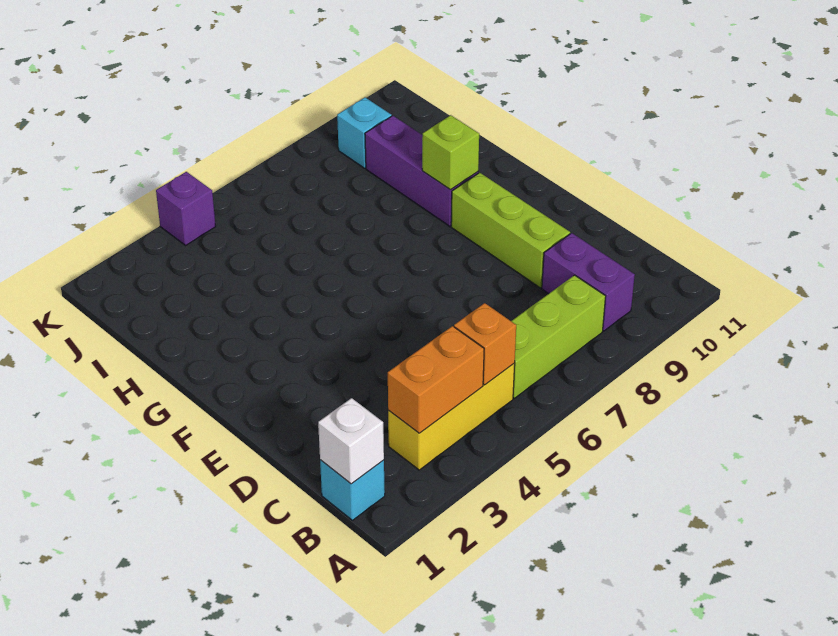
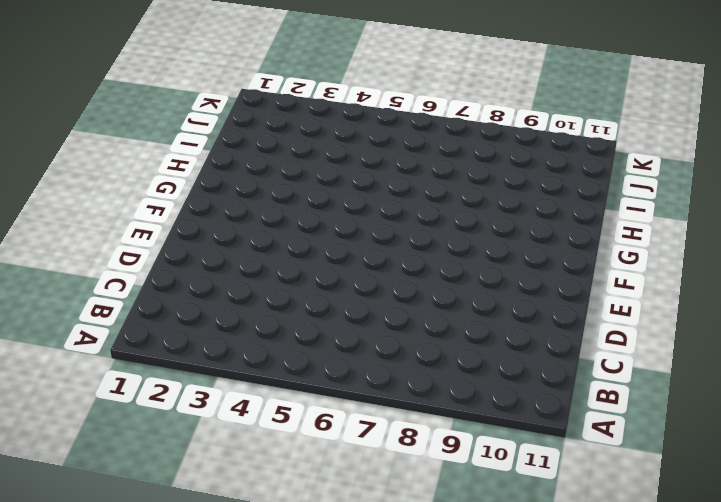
none -> cyan brick B1 level 1
none -> yellow brick B3:B5 level 1
none -> lime brick B6:B8 level 1

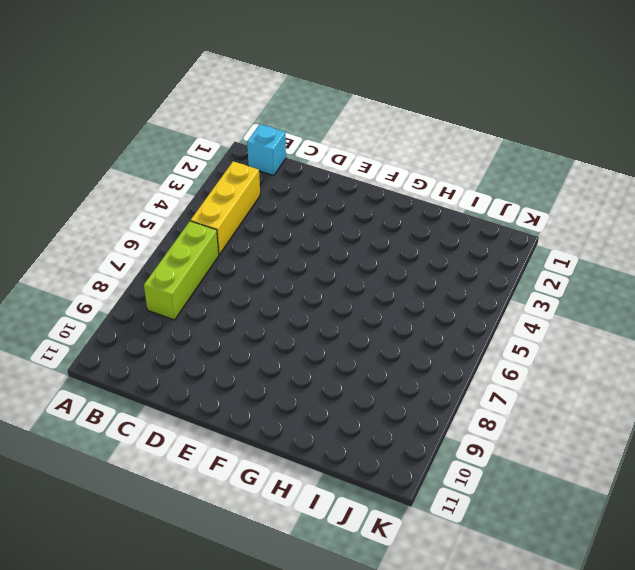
none -> purple brick B9:C9 level 1
none -> lime brick D9:F9 level 1
none -> purple brick G9:I9 level 1

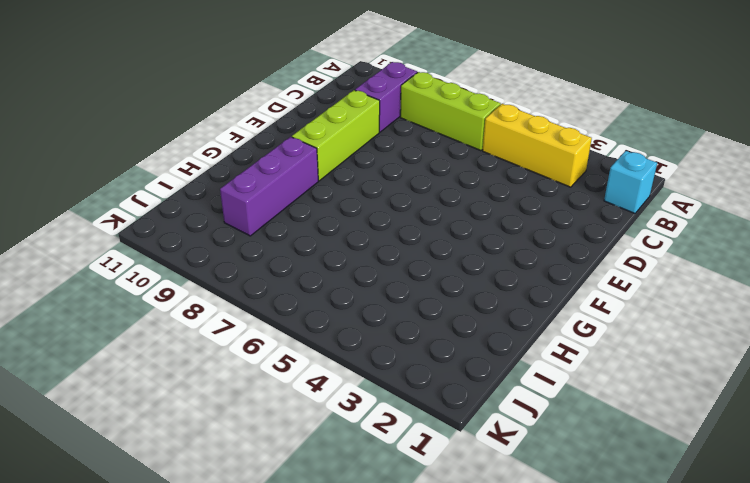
none -> cyan brick J9 level 1
none -> purple brick K4 level 1
none -> white brick B1 level 2

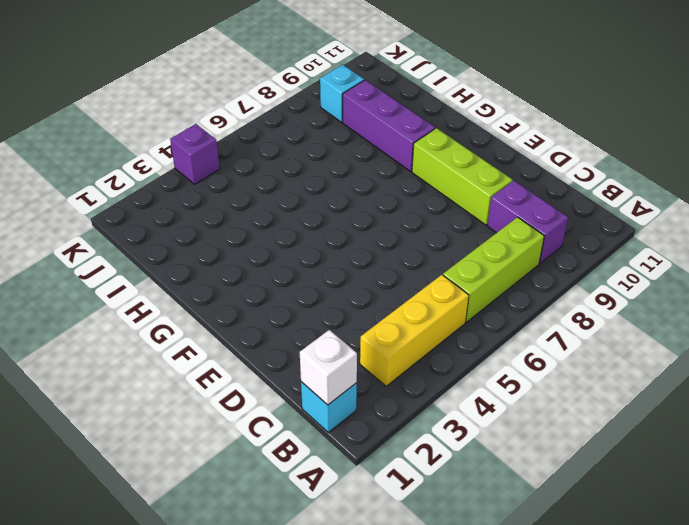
none -> orange brick B3:B4 level 2
none -> orange brick B5 level 2
none -> lime brick G9 level 2

